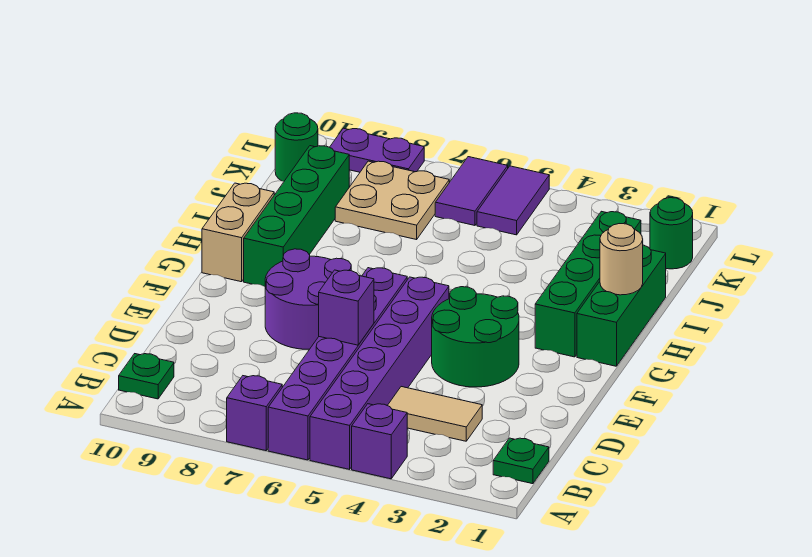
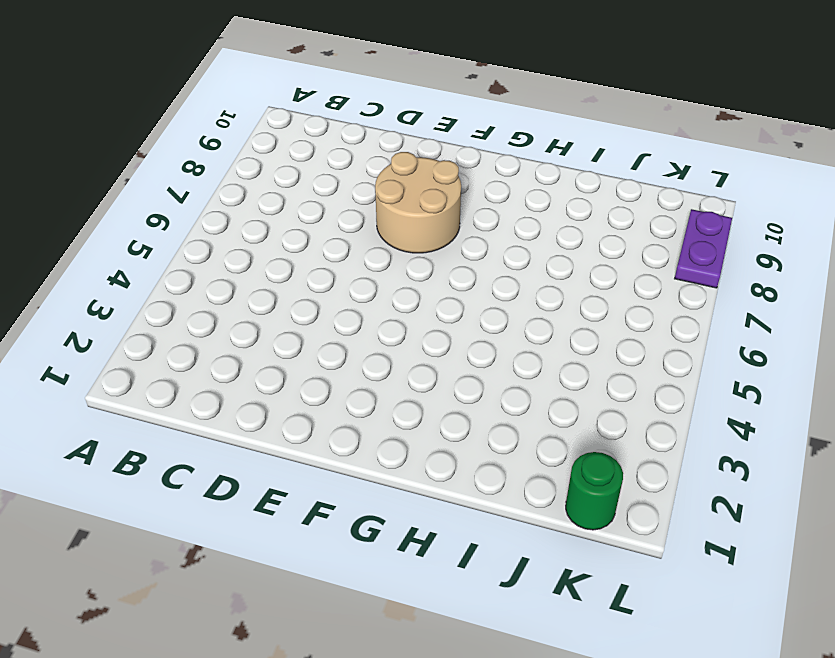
tan round brick E7:F8 level 1 -> purple round brick E7:F8 level 1
none -> purple brick A4 level 1
none -> purple brick A5:F5 level 1
none -> purple brick A6:F6 level 1

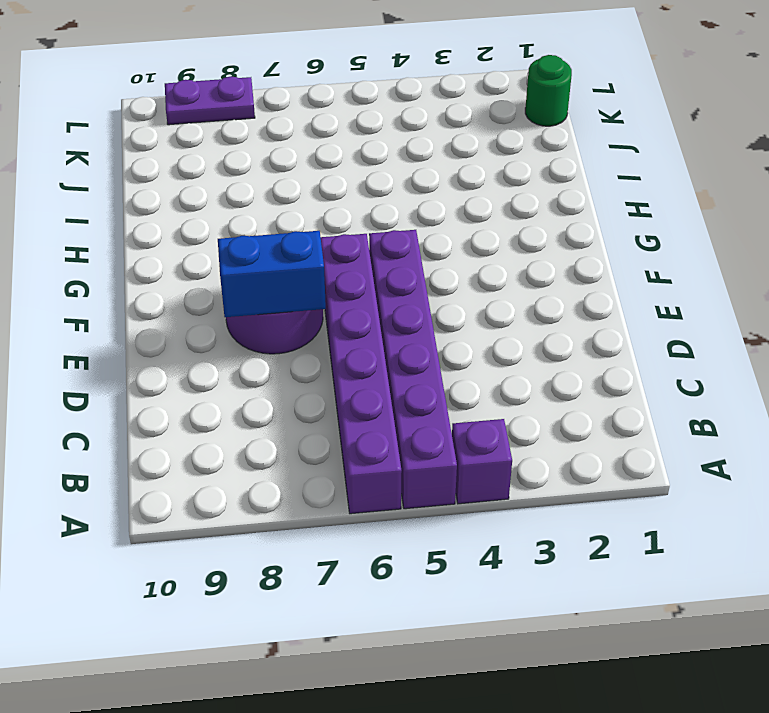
blue brick E7:E8 level 2 -> none
none -> purple brick A7 level 1
none -> green plate B1 level 1
none -> green plate B10 level 1

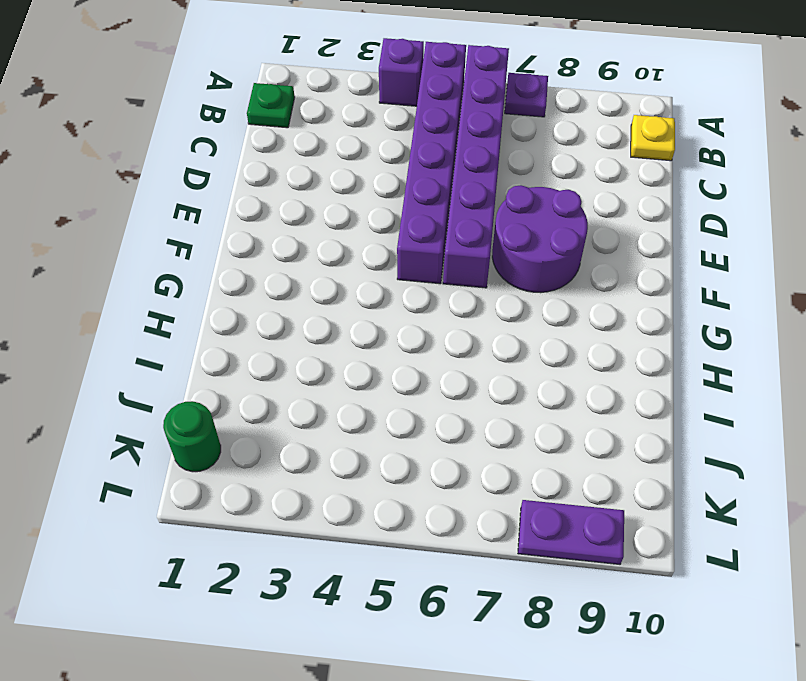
purple plate A7 level 1 -> purple brick A7 level 1
yellow plate B10 level 1 -> green plate B10 level 1
none -> tan tile C3:C4 level 1
none -> green round brick E3:F4 level 1
none -> green brick G1:I1 level 1

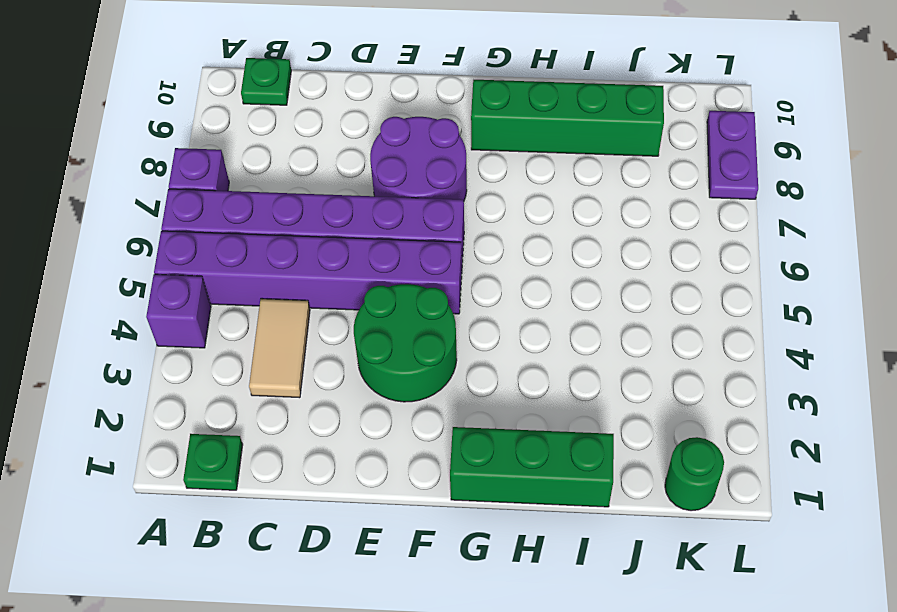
none -> green brick G2:J2 level 1
none -> tan brick G10:H10 level 1
none -> tan plate J7:K8 level 1

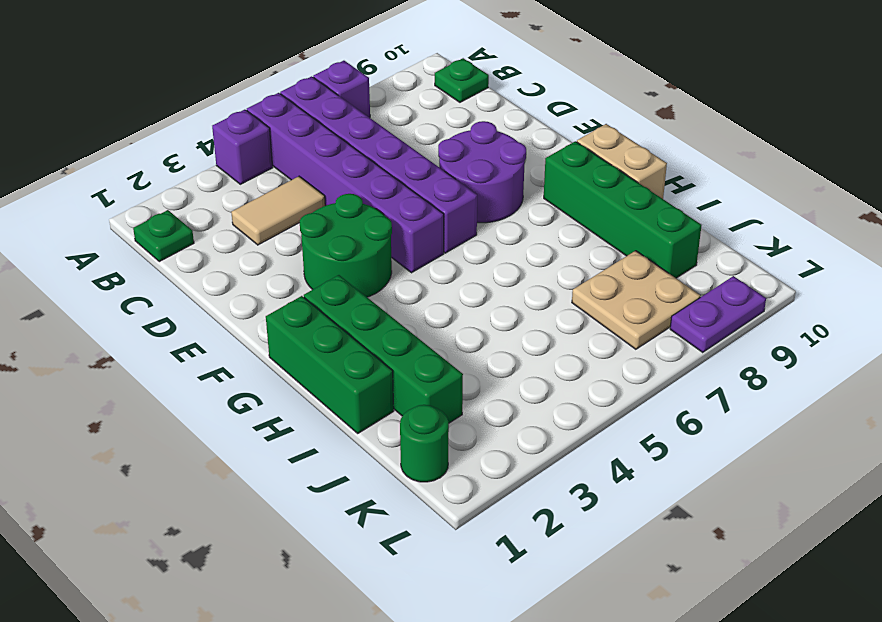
none -> purple tile K5:L5 level 1
none -> purple tile K6:L6 level 1
none -> green round brick K10 level 1

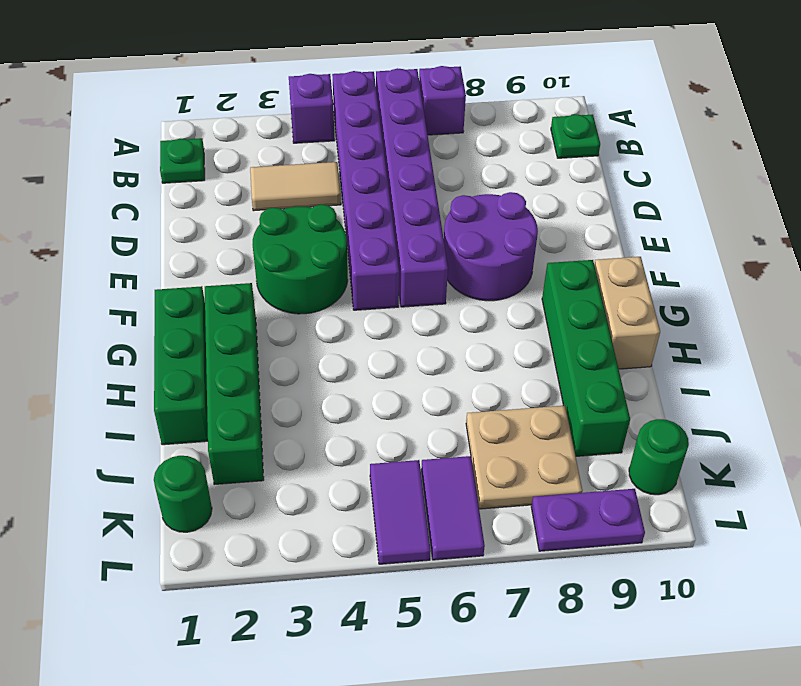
none -> purple brick D6 level 2
none -> tan round brick H1 level 2

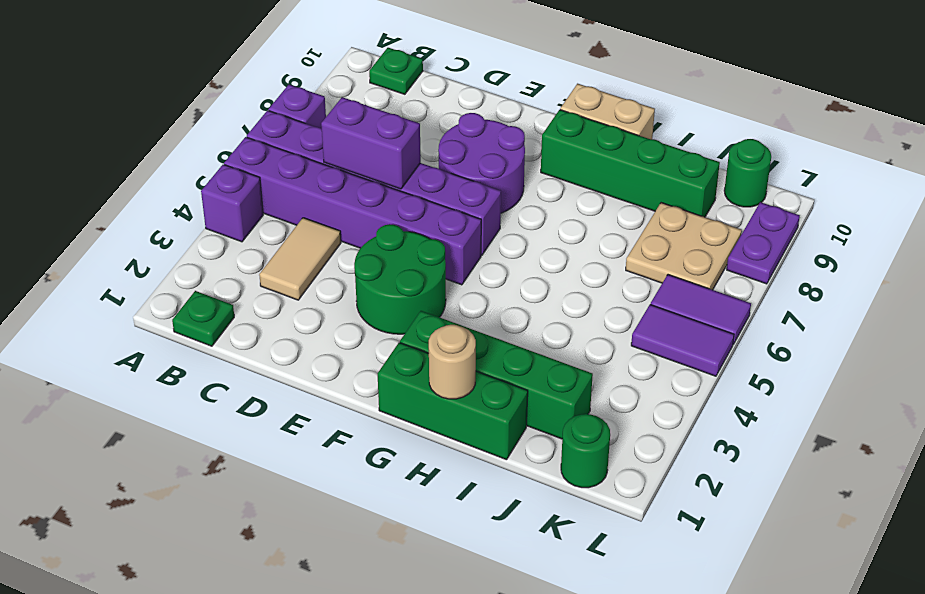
purple brick C6:D6 level 2 -> purple brick D6 level 2

